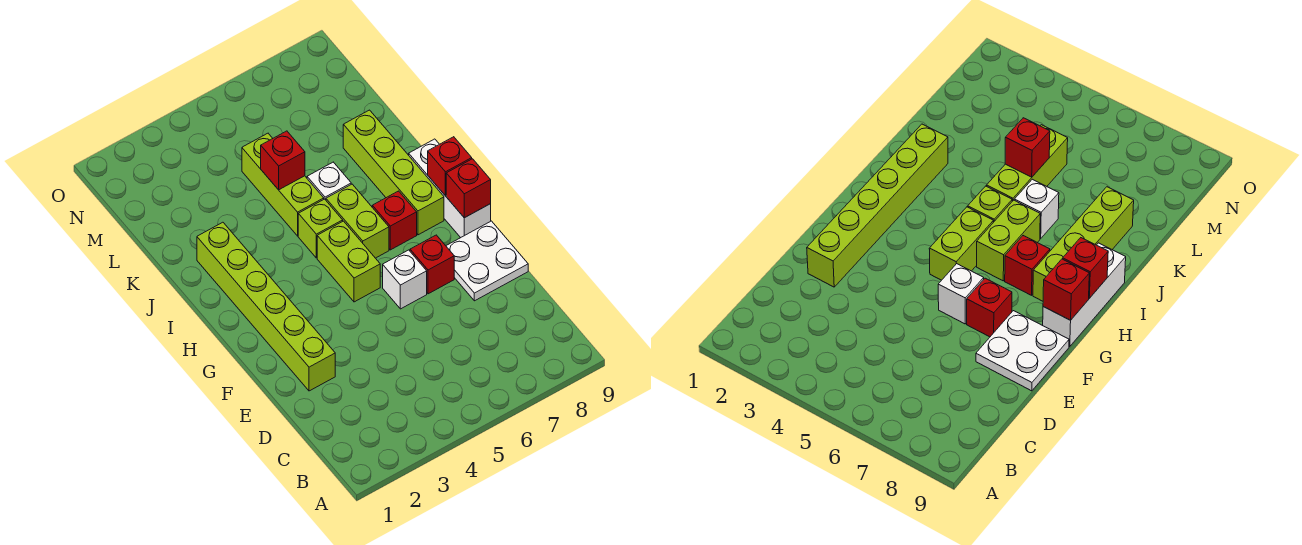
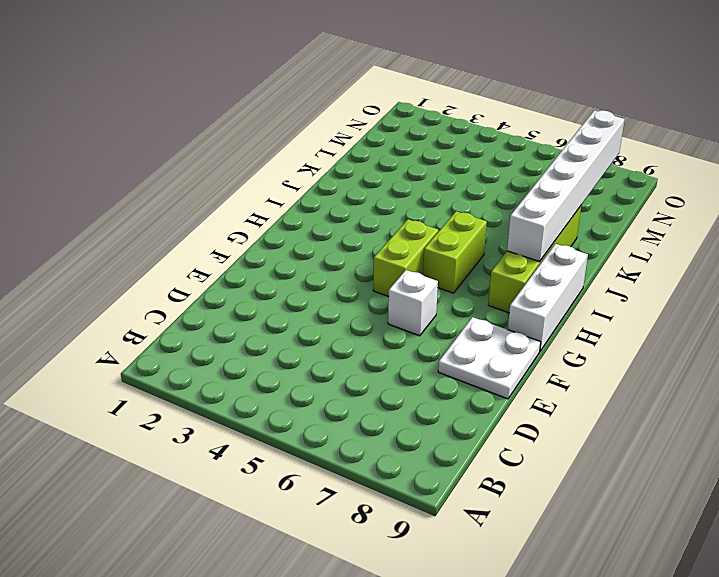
white brick I8:N8 level 2 -> none
none -> lime brick E2:J2 level 1
none -> red brick F7 level 1
none -> red brick H7 level 1

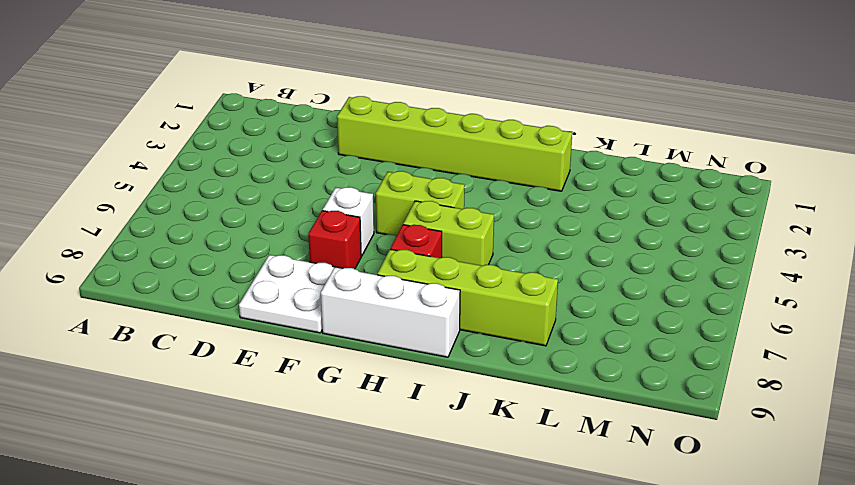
none -> lime brick I5 level 1
none -> lime brick J5:L5 level 1
none -> white brick J6 level 1

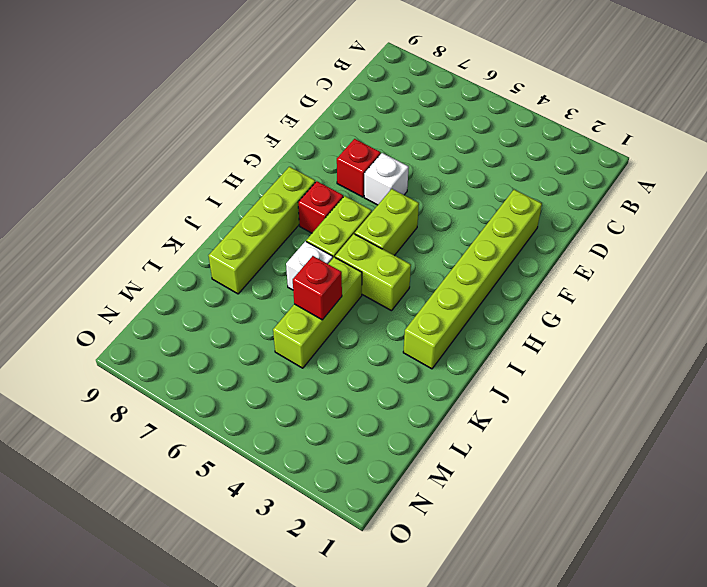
lime brick I4:I5 level 1 -> lime brick I5 level 1
none -> white plate E8:F9 level 1
none -> white brick G9:I9 level 1
none -> red brick G9 level 2

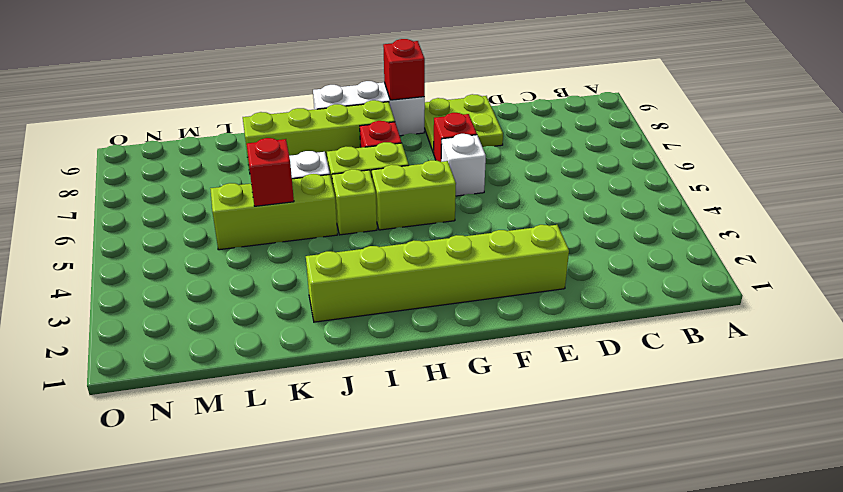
lime plate E8:F9 level 1 -> white plate E8:F9 level 1
none -> red brick H9 level 2

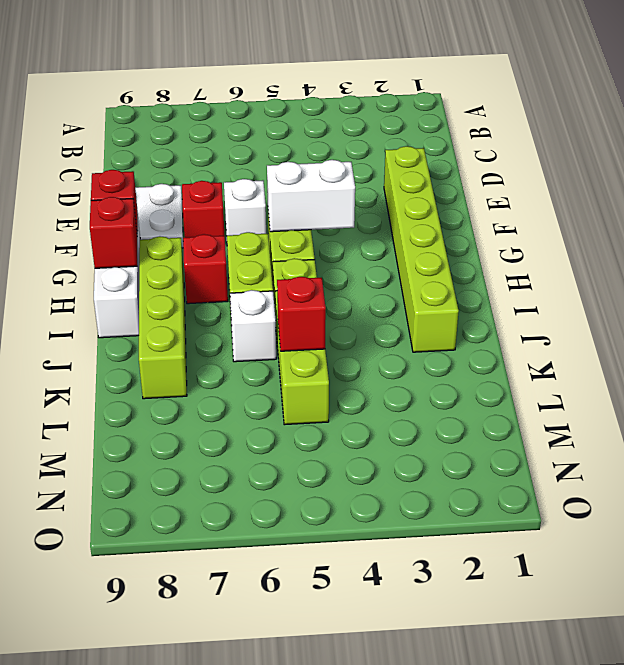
white brick G4:G5 level 2 -> none

